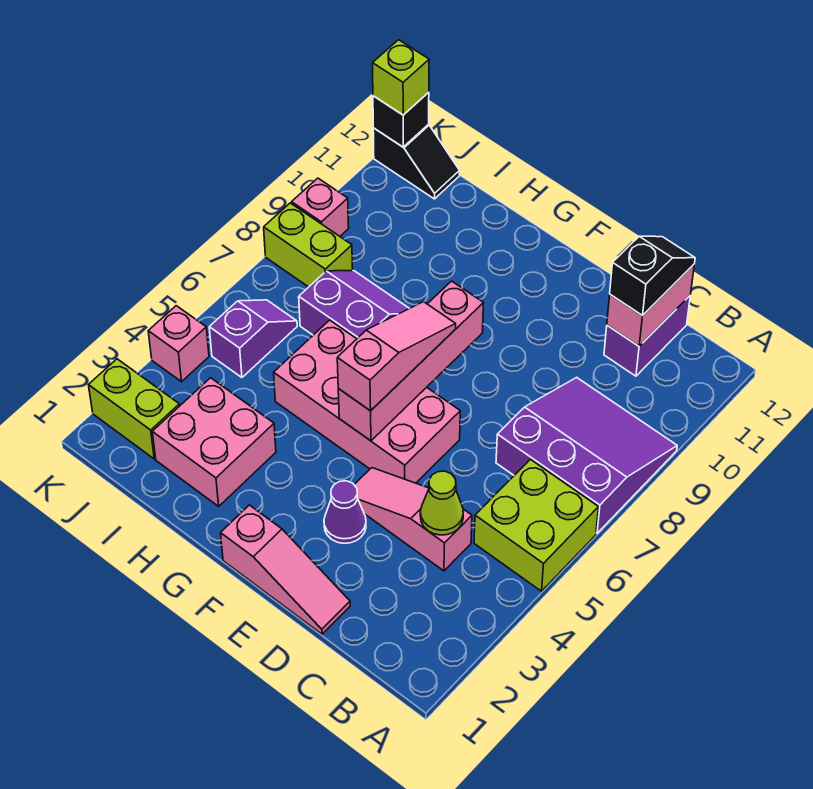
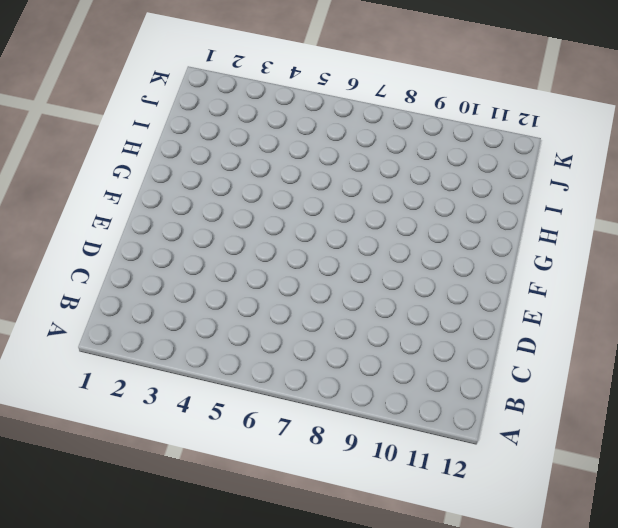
none -> lime brick A5:B6 level 1
none -> purple slope A7:C9 level 1 top 7
none -> pink slope C4:E4 level 1 top C

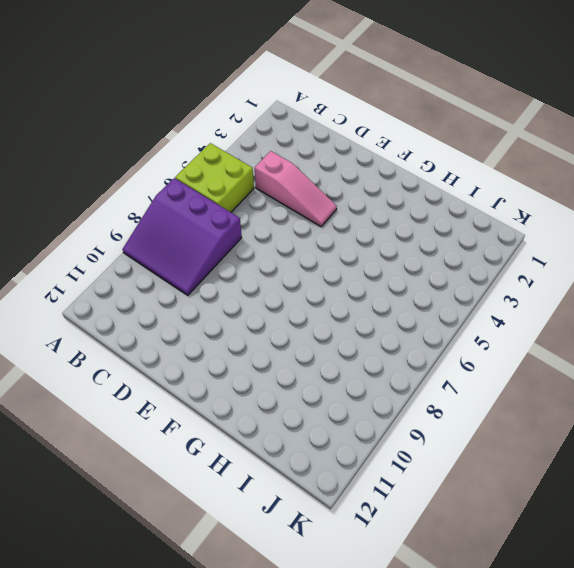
none -> purple brick C11:C12 level 1
none -> pink slope D1:F1 level 1 top F
none -> purple cone E3 level 1

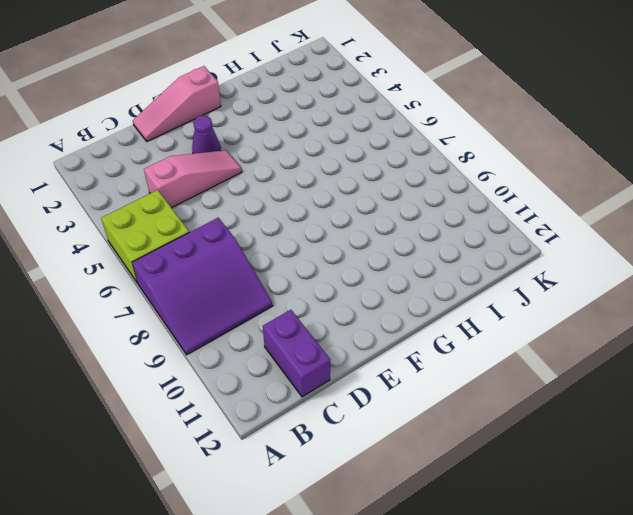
none -> pink brick E5:H6 level 1
none -> pink brick H2:I3 level 1
none -> purple slope H7:I8 level 1 top 7

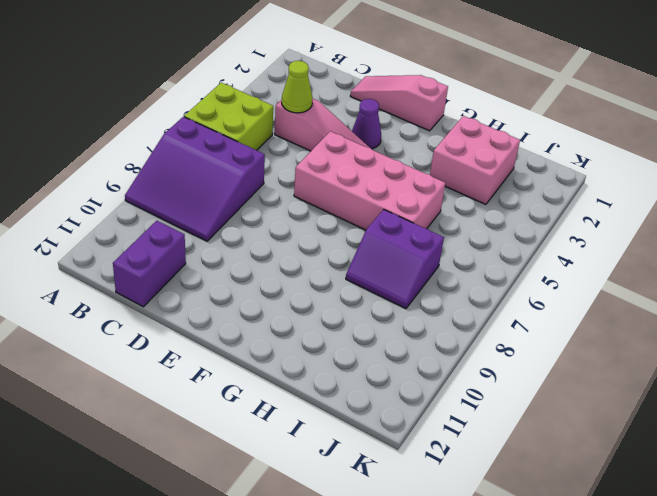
none -> lime brick J2:K2 level 1
none -> purple slope J5:J6 level 1 top 5
none -> lime brick J8:K8 level 1

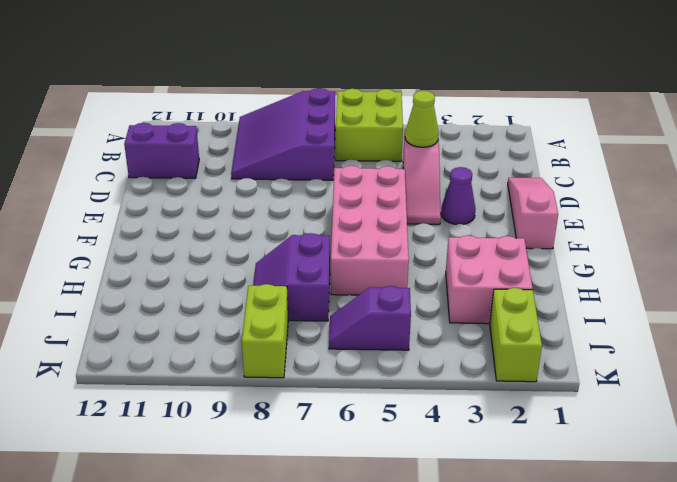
none -> black slope J12:K12 level 1 top K
none -> pink brick K4 level 1
none -> pink brick K9 level 1

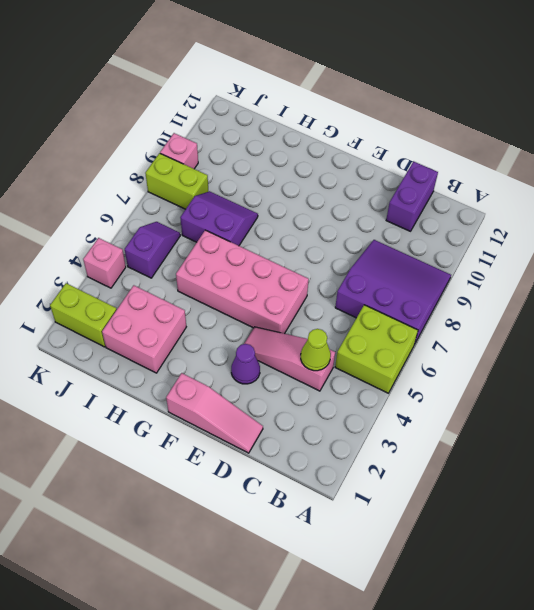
none -> black slope J12:K12 level 1 top K
none -> pink brick C11:C12 level 2
none -> pink brick F5:F8 level 2

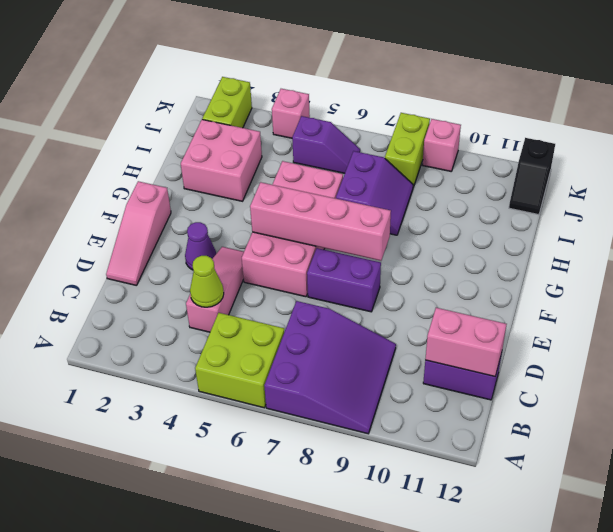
purple brick E7:E8 level 1 -> none
none -> black brick K12 level 2
none -> black slope C11:C12 level 3 top 11
none -> pink slope F5:F7 level 3 top 5

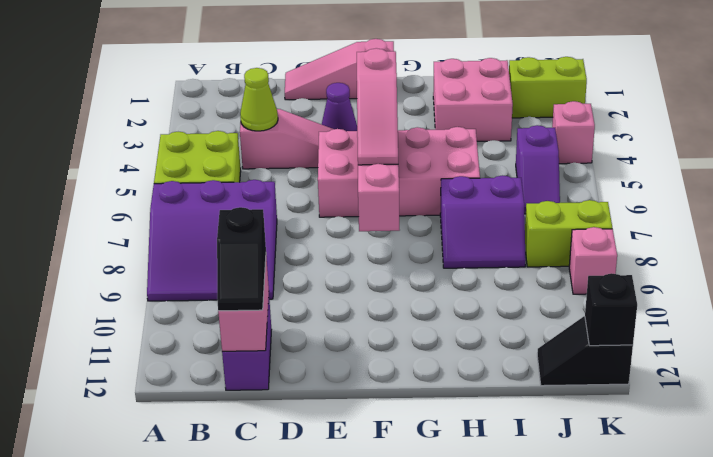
none -> lime brick K12 level 3

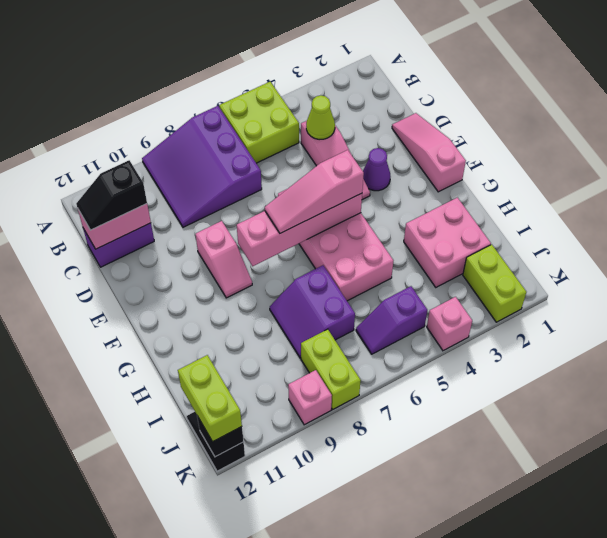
pink slope E9:F9 level 1 top E -> none
lime brick J12:K12 level 3 -> lime brick K12 level 3

